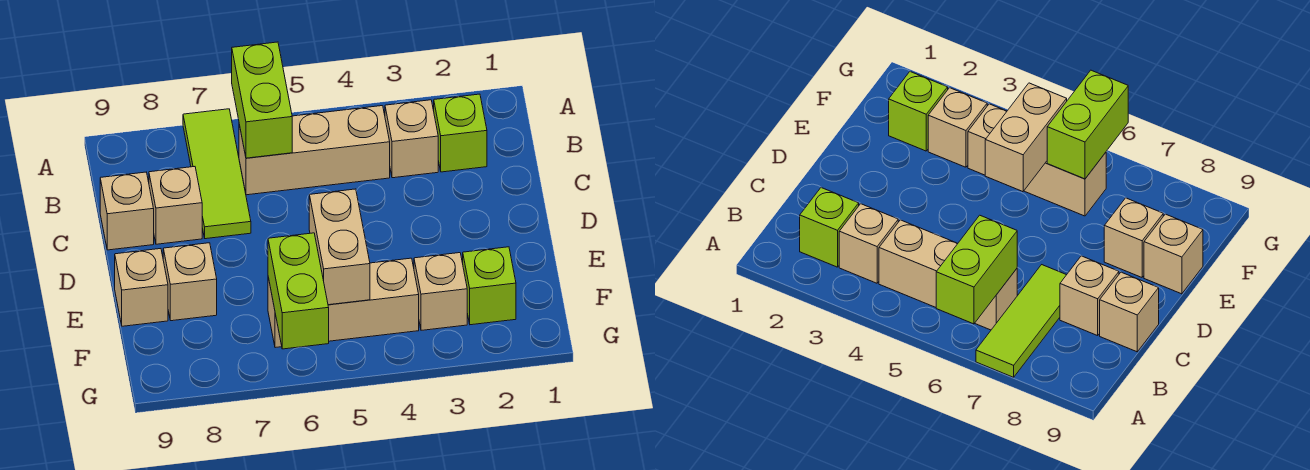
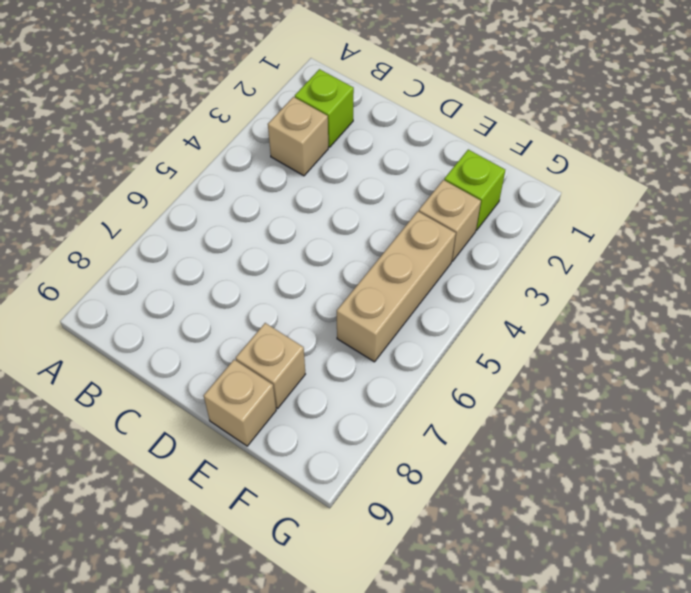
none -> lime tile A7:C7 level 1
none -> tan brick B4:B6 level 1
none -> tan brick C8 level 1

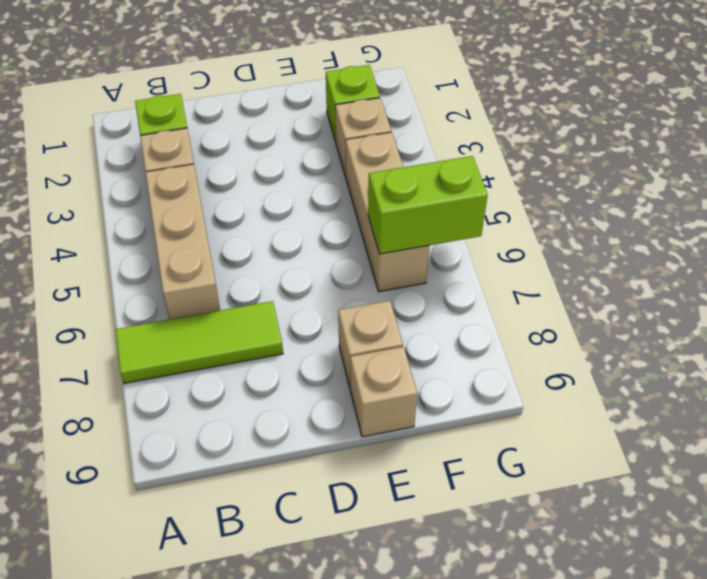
none -> tan brick C8 level 1
none -> tan brick C9 level 1
none -> lime brick A6:B6 level 2

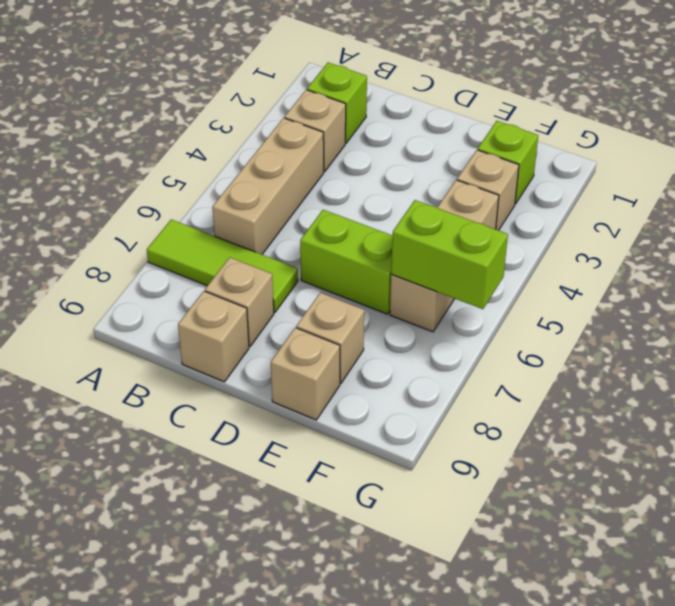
lime brick D6:E6 level 1 -> lime brick A6:B6 level 2
none -> tan brick E5:F5 level 2

